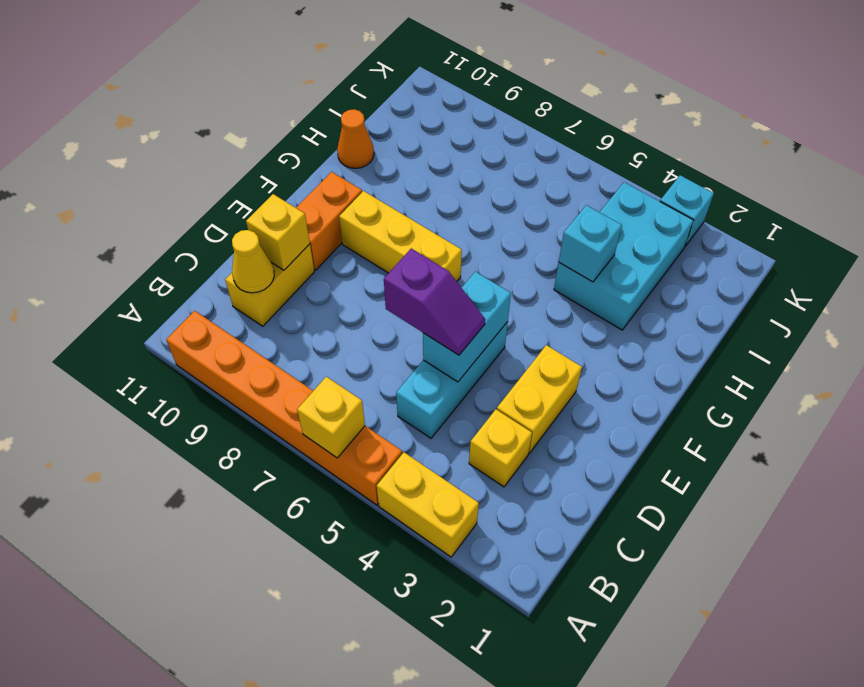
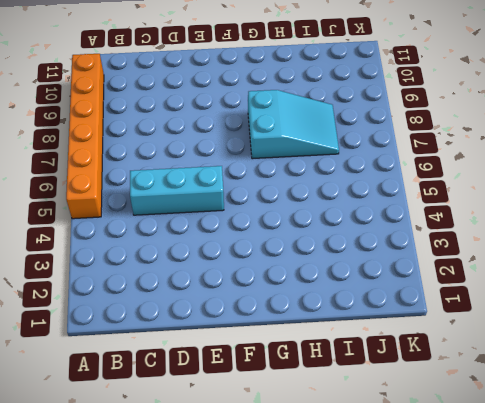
cyan slope G7:I8 level 1 top G -> none
none -> yellow brick A3:A4 level 1
none -> yellow brick C3 level 1
none -> yellow brick C10:D10 level 1

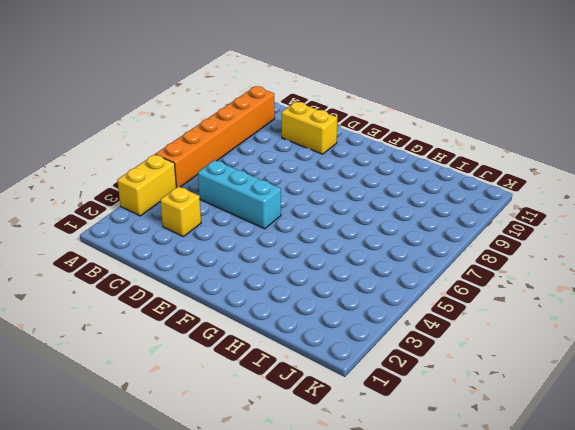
none -> yellow brick D3:E3 level 1
none -> orange brick E10:F10 level 1
none -> yellow brick F7:F9 level 1

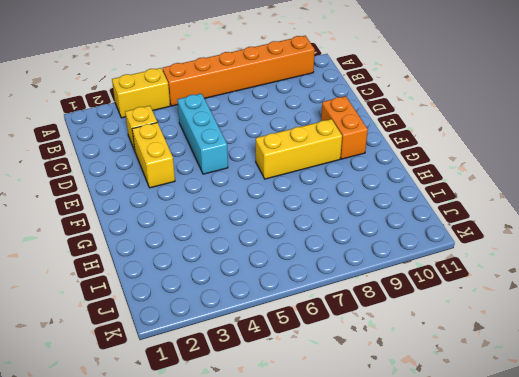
none -> yellow brick C10:D10 level 1
none -> cyan brick H3:J4 level 1
none -> orange cone H11 level 1

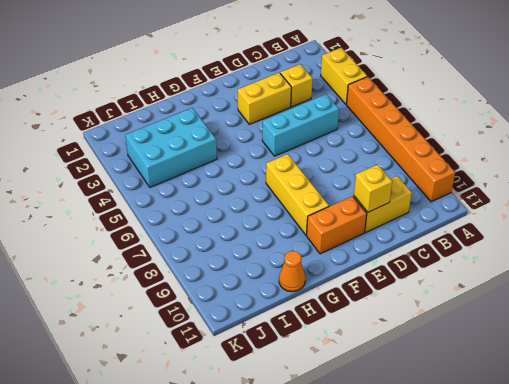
none -> cyan brick K3 level 1
none -> yellow brick A6 level 2
none -> yellow cone C10 level 2

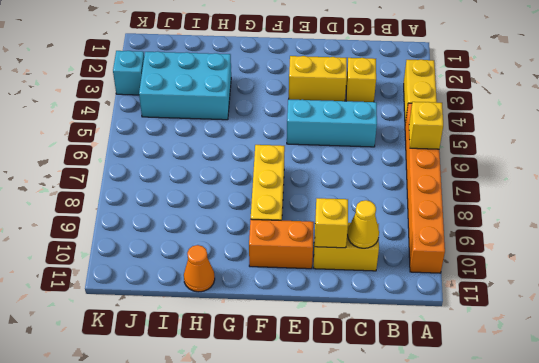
none -> cyan brick D5:E5 level 2
none -> cyan brick H4 level 2
none -> purple slope D5:D6 level 3 top 6

